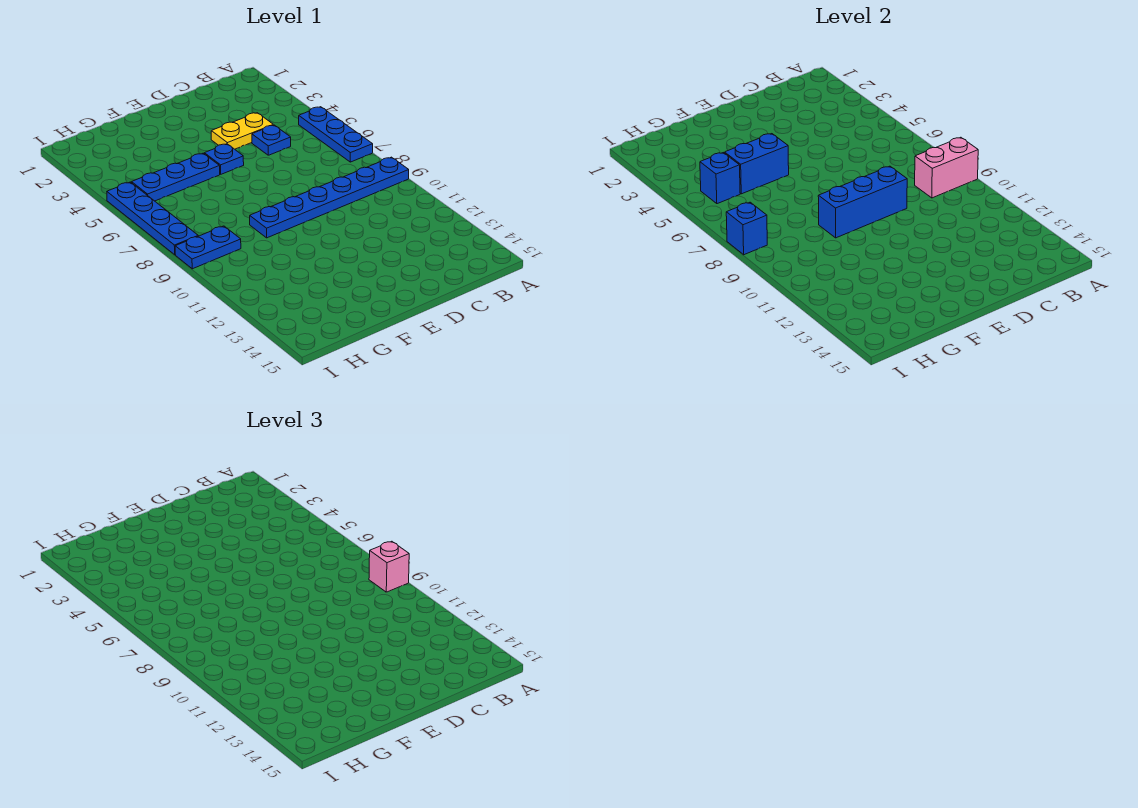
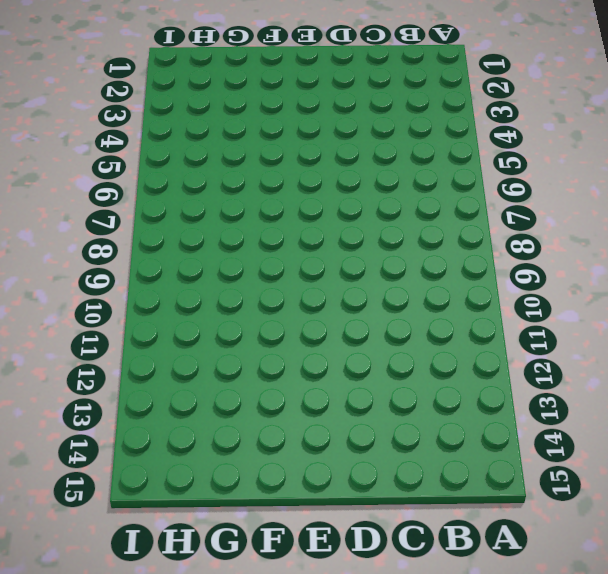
none -> blue plate A5:A7 level 1
none -> blue plate A9:F9 level 1
none -> yellow plate C4:D4 level 1

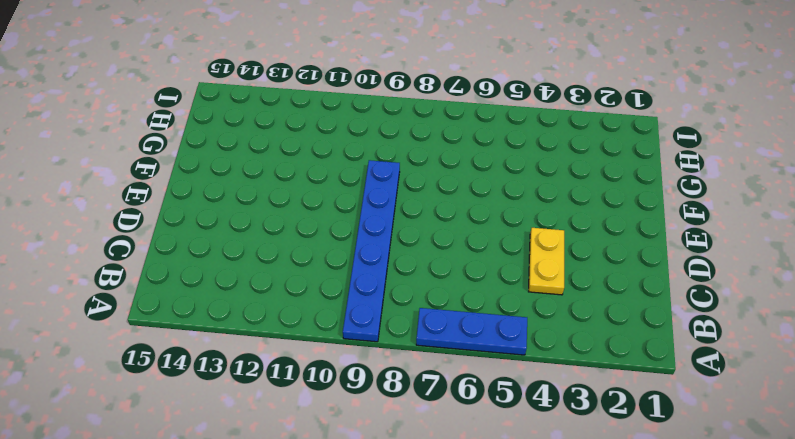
none -> blue plate C5 level 1
none -> blue plate E5 level 1
none -> blue plate F5:H5 level 1

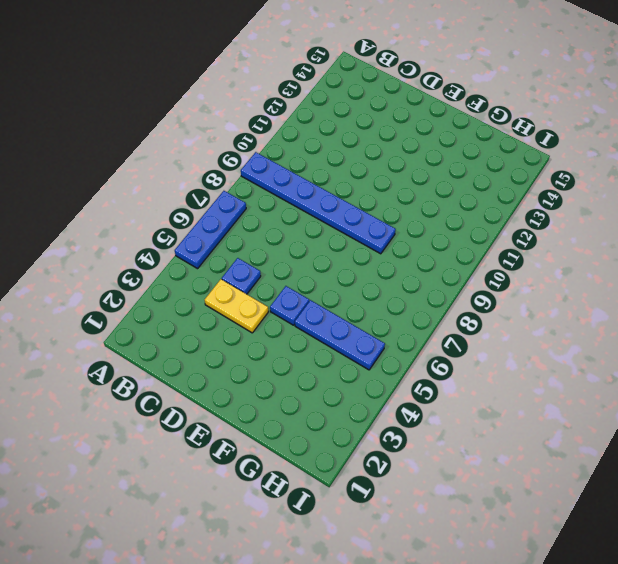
none -> blue plate H9:I9 level 1
none -> blue plate I5:I8 level 1
none -> pink brick A9:B9 level 2

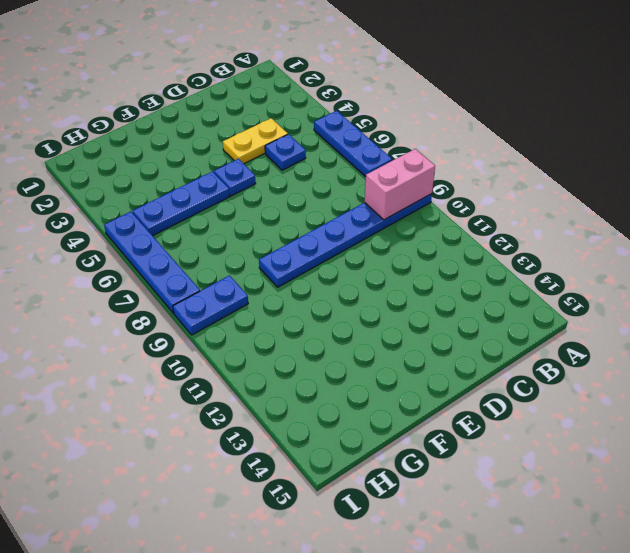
none -> blue brick D9:F9 level 2
none -> blue brick F5:G5 level 2
none -> blue brick H5 level 2

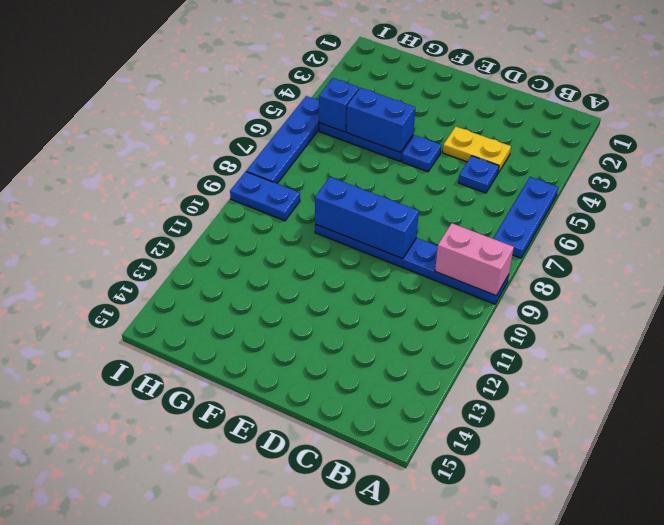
none -> blue brick I8 level 2
none -> pink brick A9 level 3

